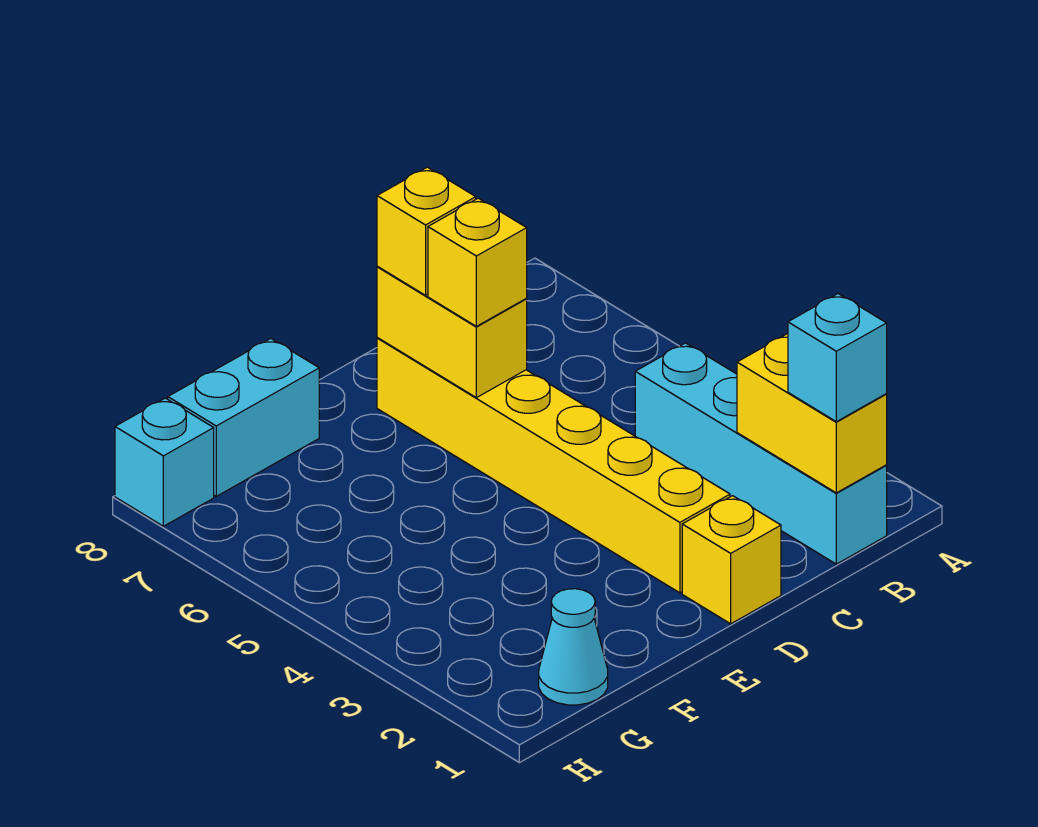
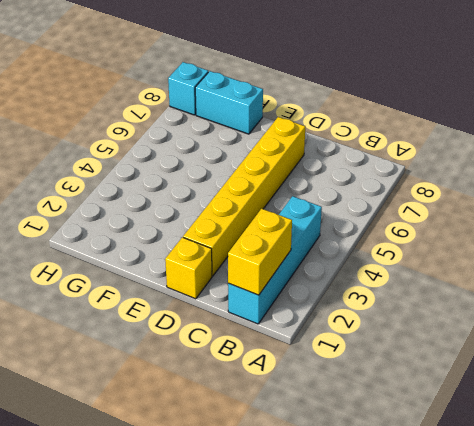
none -> cyan cone G1 level 1
none -> yellow brick D6:D7 level 2

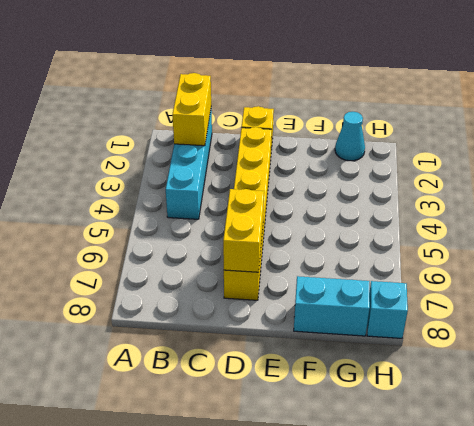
none -> cyan brick B1 level 3
none -> yellow brick D6 level 3

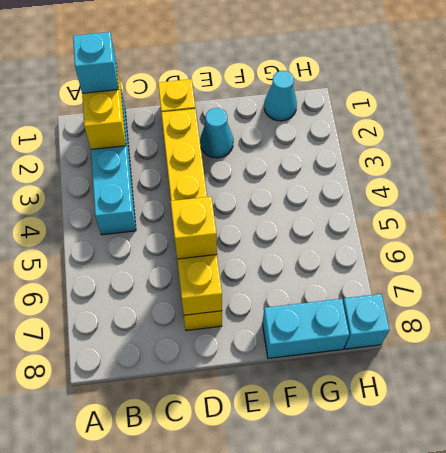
cyan cone E2 level 1 -> none
none -> yellow brick D7 level 3

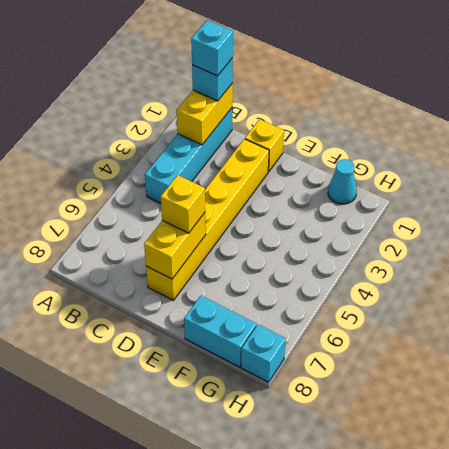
cyan brick B1 level 4 -> none
none -> yellow brick D7 level 3

